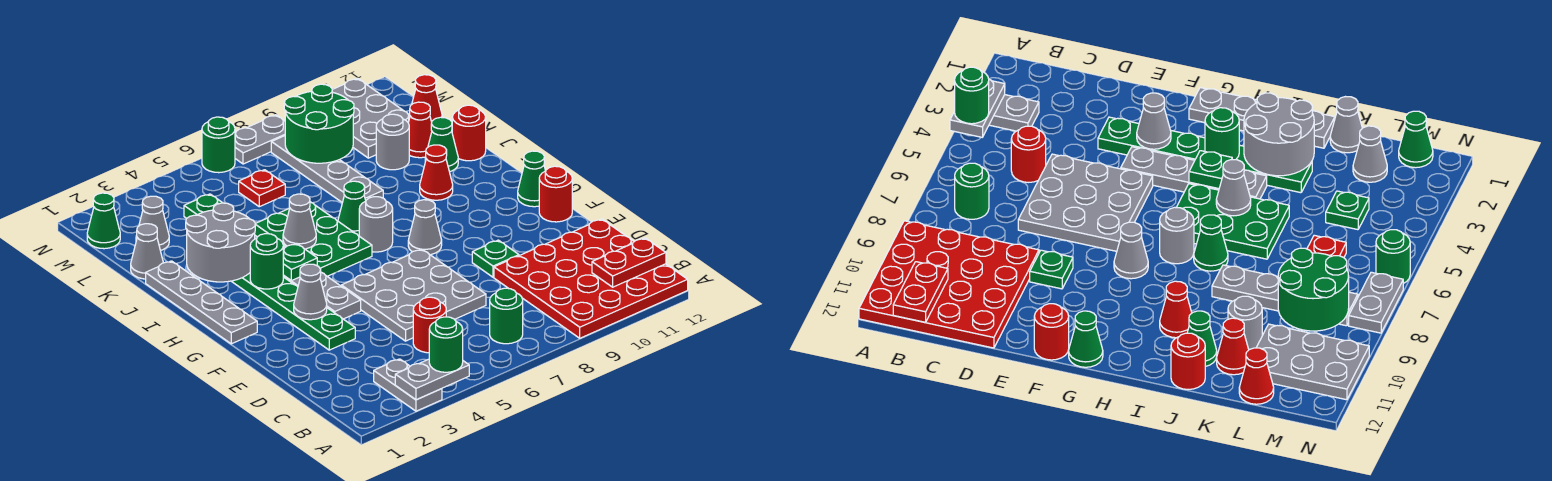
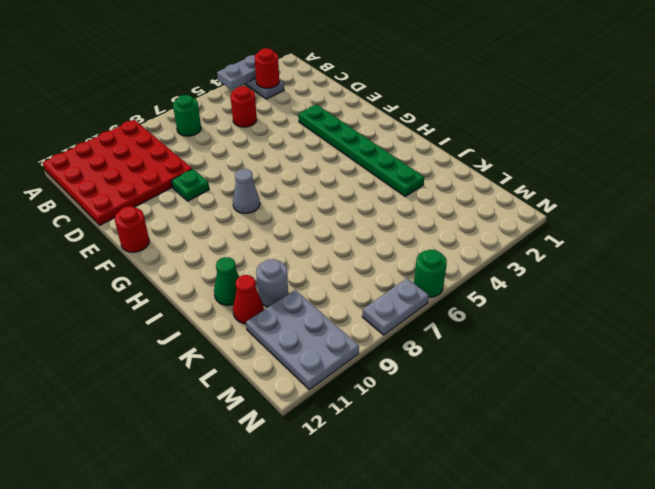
red round brick B3 level 2 -> red round brick J12 level 1
none -> grey plate D5:F7 level 1
none -> grey plate F4:I4 level 1
none -> grey plate G1:J1 level 1
none -> green cone G12 level 1

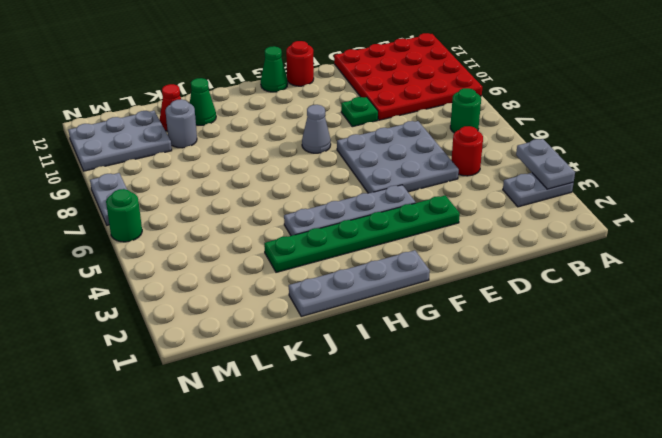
none -> green plate H5:J6 level 1
none -> grey round brick H7 level 1
none -> green cone I7 level 1
none -> red cone I10 level 1

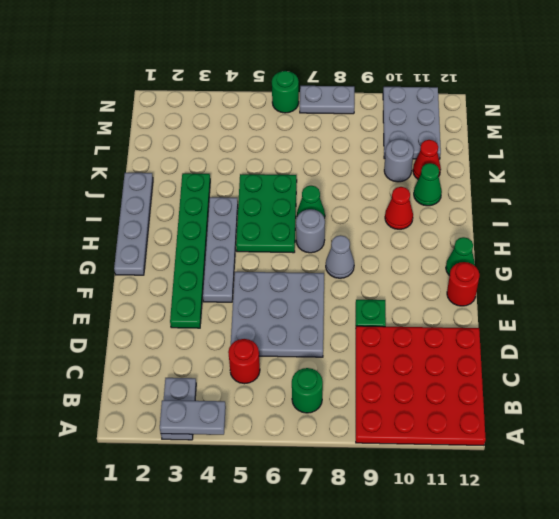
none -> grey plate J8:M8 level 1
none -> red round brick J12 level 1
none -> grey cone K1 level 1
none -> grey cone L2 level 1

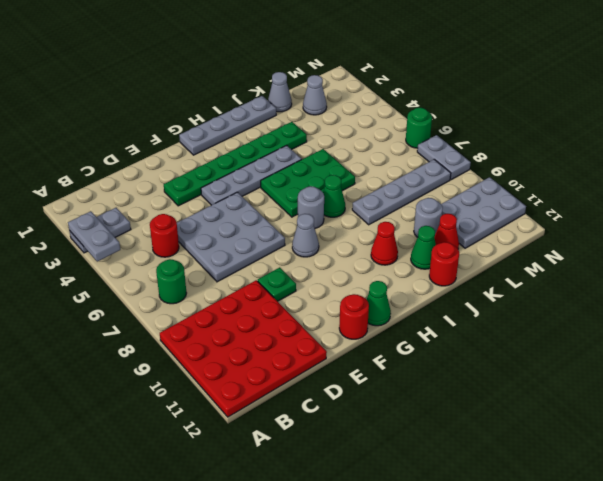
none -> green plate L4 level 1
none -> red plate L6 level 1
none -> red cone L12 level 1
none -> green cone M1 level 1

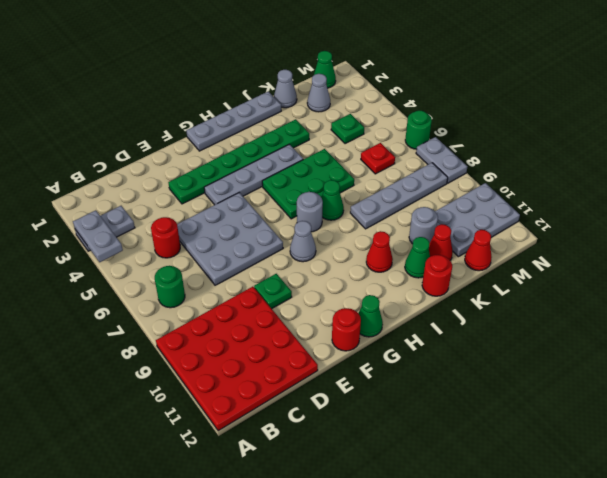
none -> red plate B11:B12 level 2
none -> grey cone F3 level 2
none -> green round brick H3 level 2
none -> green plate H4 level 2

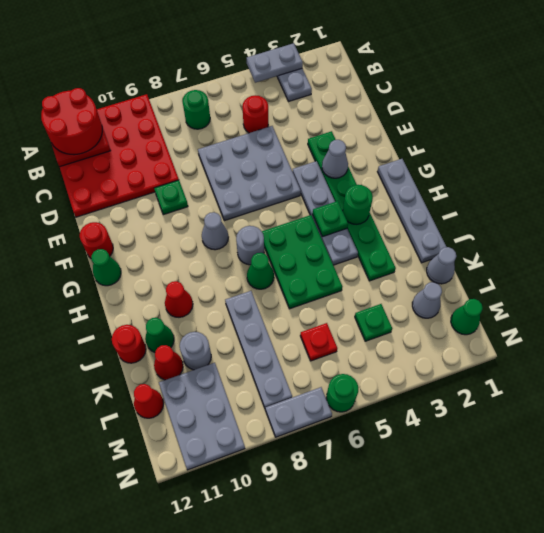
red round brick A11:B12 level 3 -> none
none -> grey round brick I2:J3 level 2
none -> grey cone I5 level 2
none -> green round brick L8:M9 level 2
none -> green round brick A4 level 3

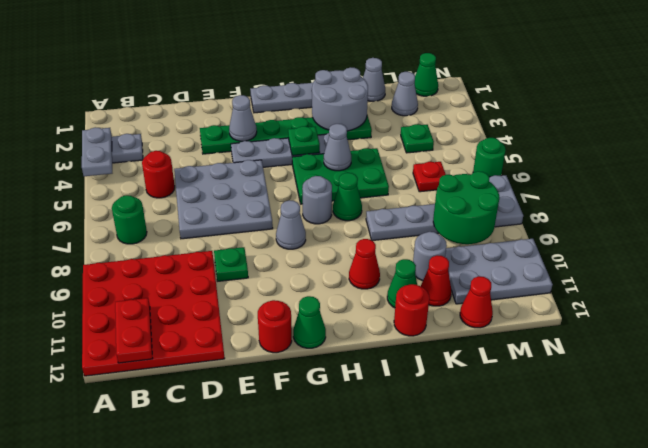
none -> green round brick H3 level 2
none -> green round brick A4 level 3

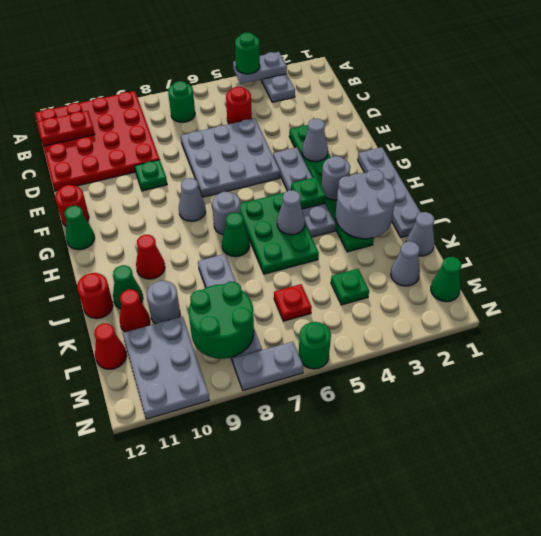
grey round brick H3 level 2 -> green round brick H3 level 2

